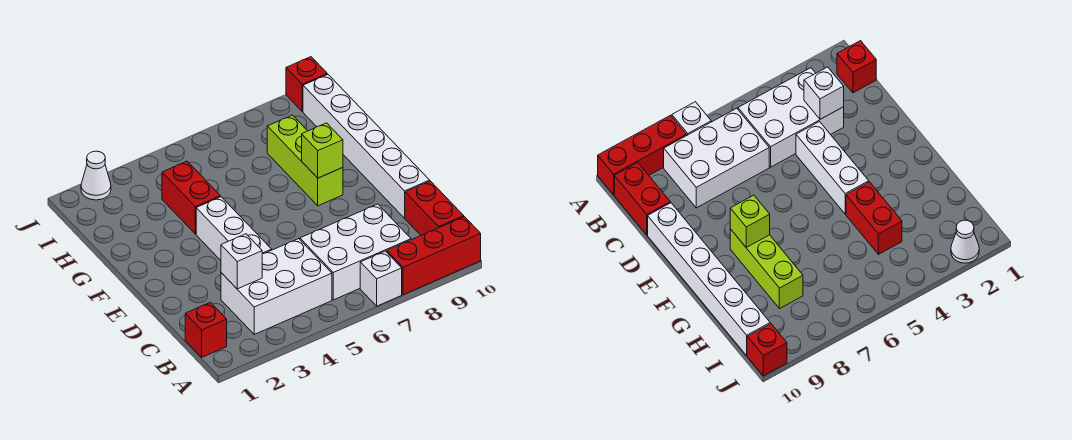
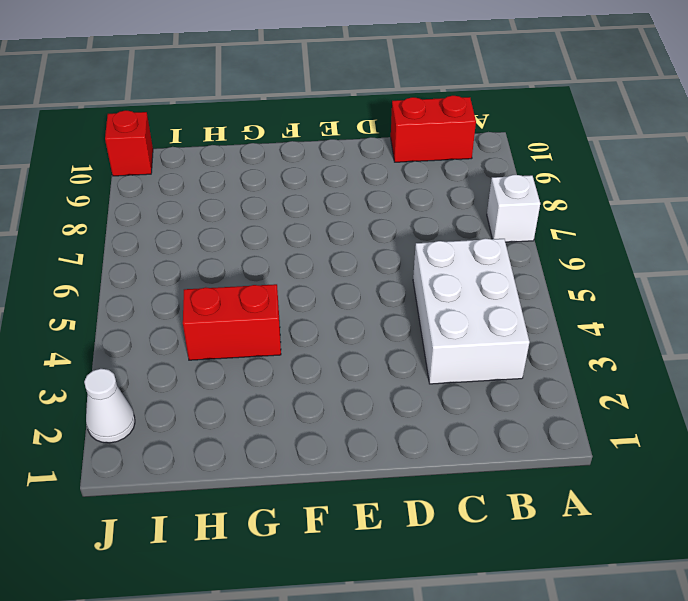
none -> red brick A8:A10 level 1
none -> red brick B1 level 1
none -> white brick B6:C8 level 1

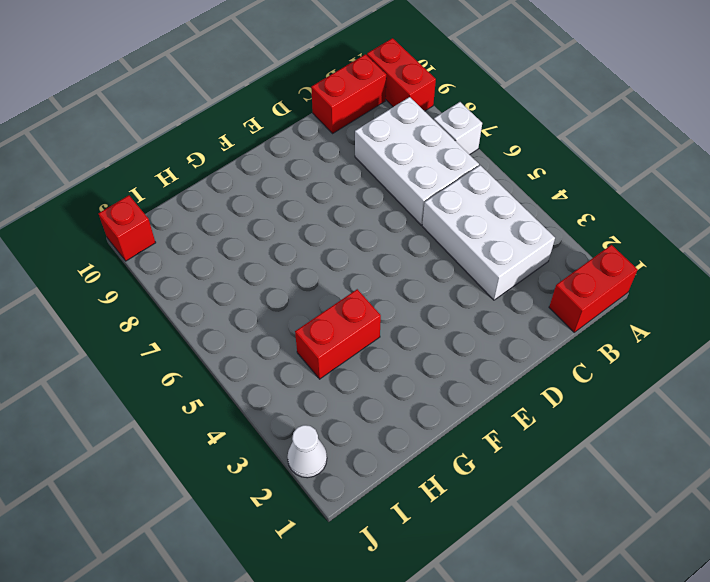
red brick A1:B1 level 1 -> red brick B1 level 1
red brick A9:A10 level 1 -> red brick A8:A10 level 1
none -> white brick D4:F4 level 1
none -> white brick D10:I10 level 1
none -> lime brick F8:H8 level 1

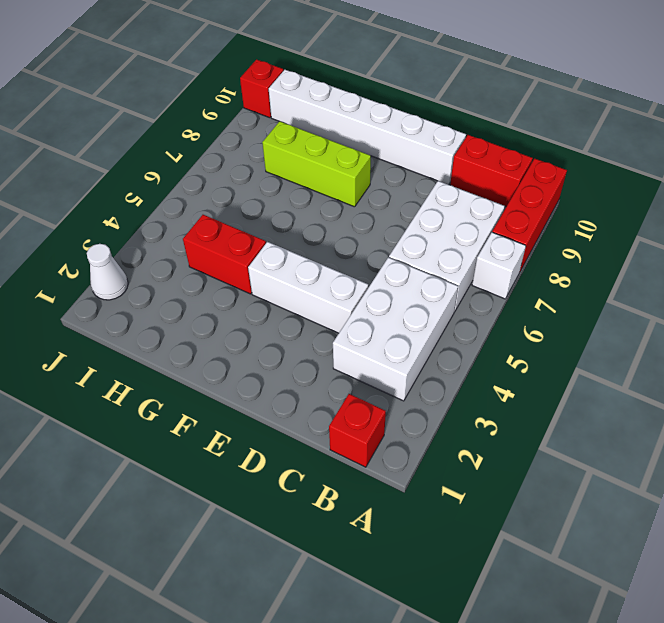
none -> white brick C3 level 2
none -> lime brick F8 level 2

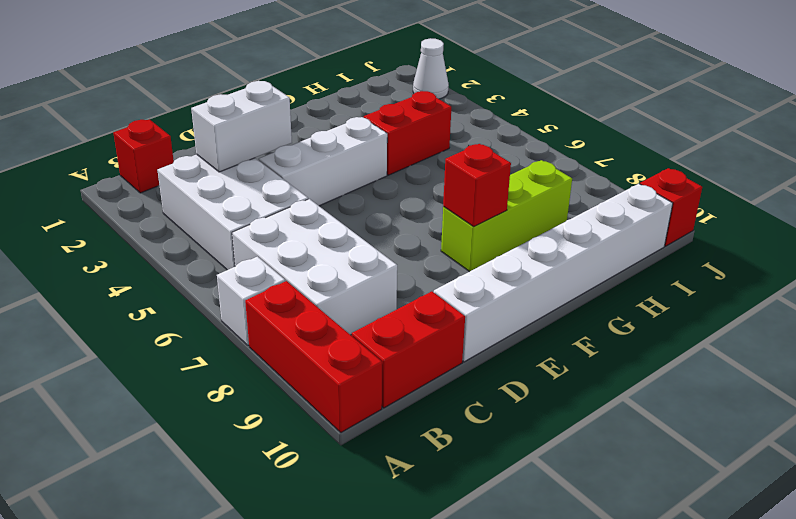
white brick C3:D3 level 2 -> white brick C3 level 2
red brick F8 level 2 -> lime brick F8 level 2

